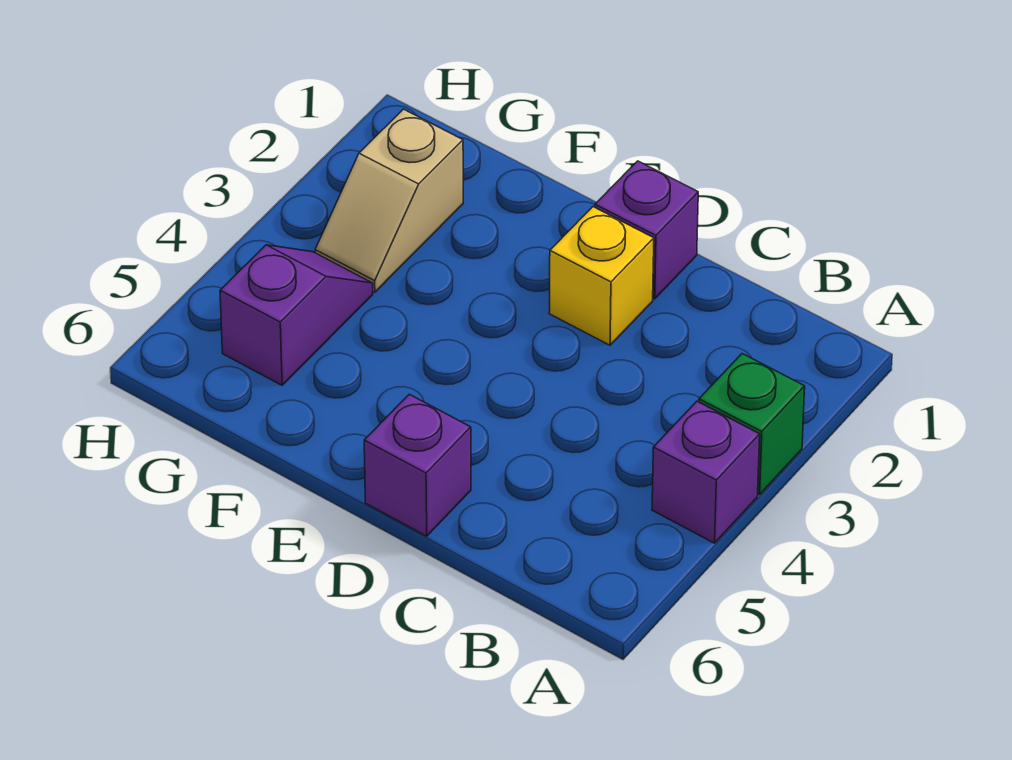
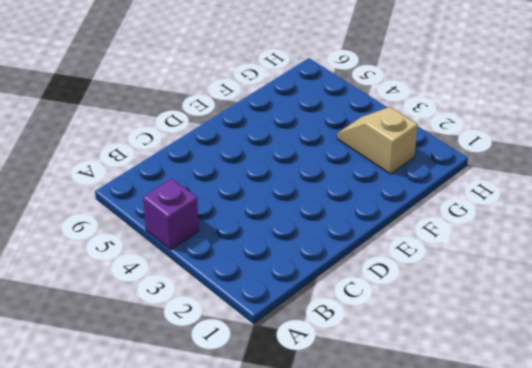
none -> green brick A3 level 1
none -> purple brick D1 level 1

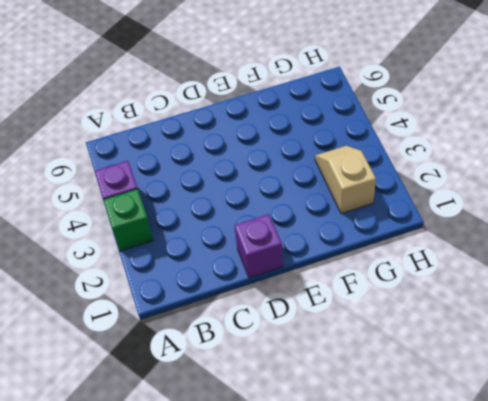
none -> yellow brick D2 level 1
none -> purple brick D6 level 1

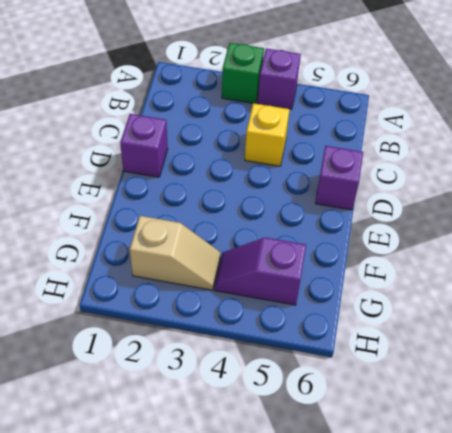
yellow brick C4 level 1 -> yellow brick D2 level 1

